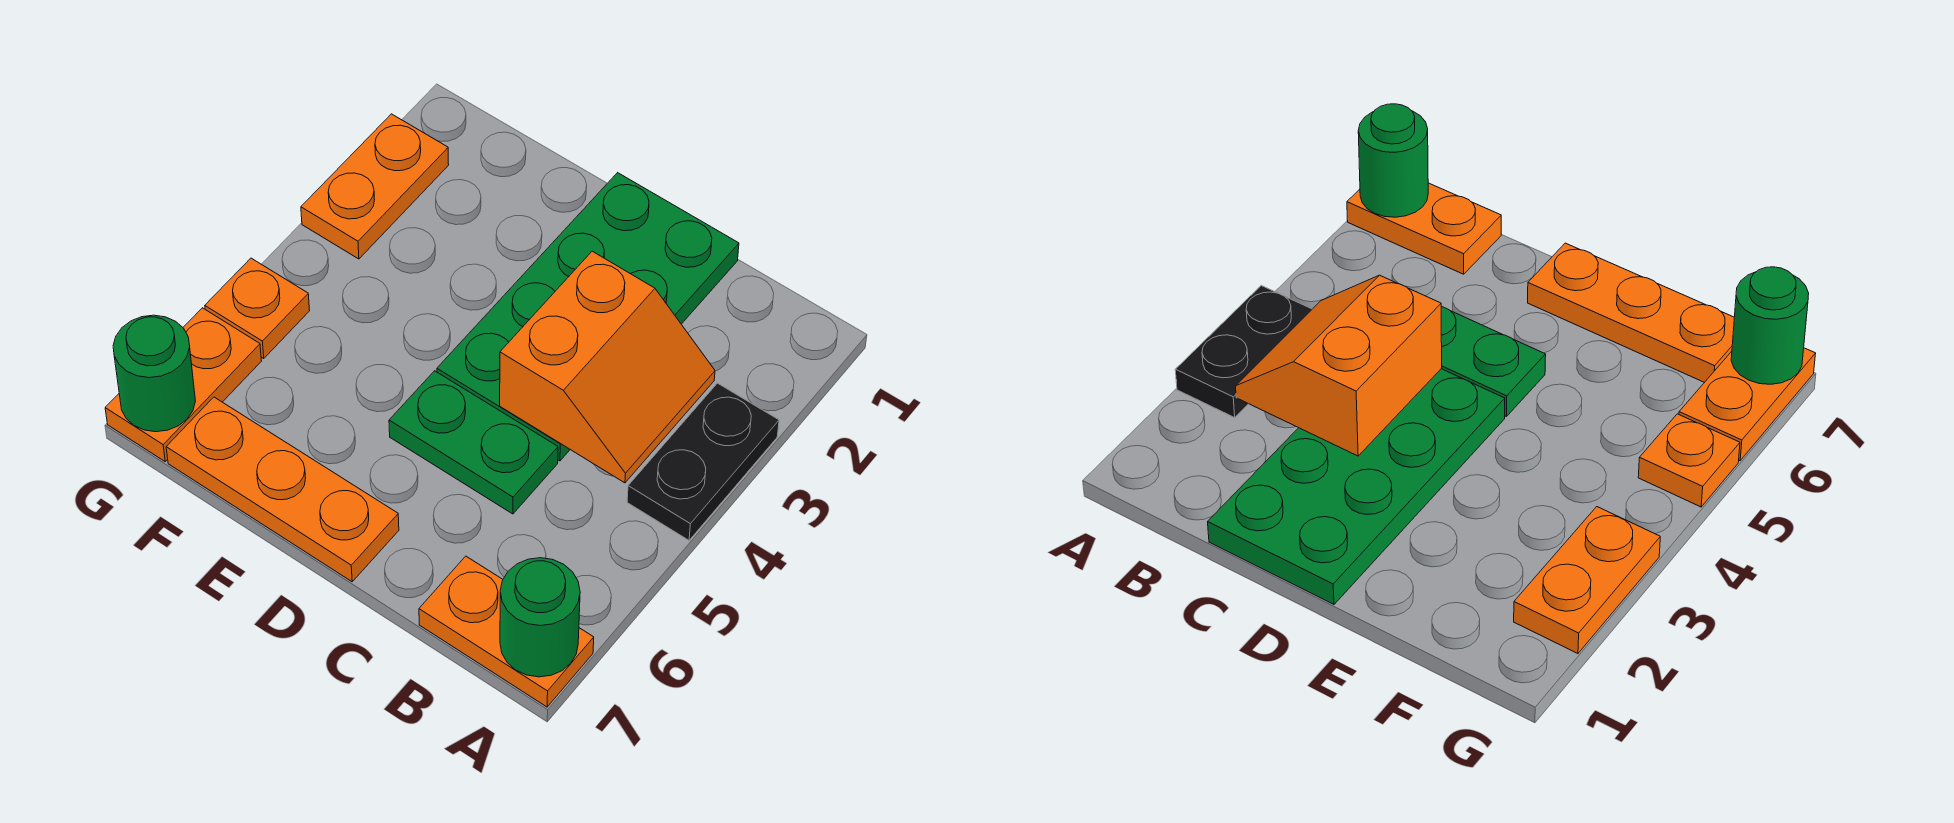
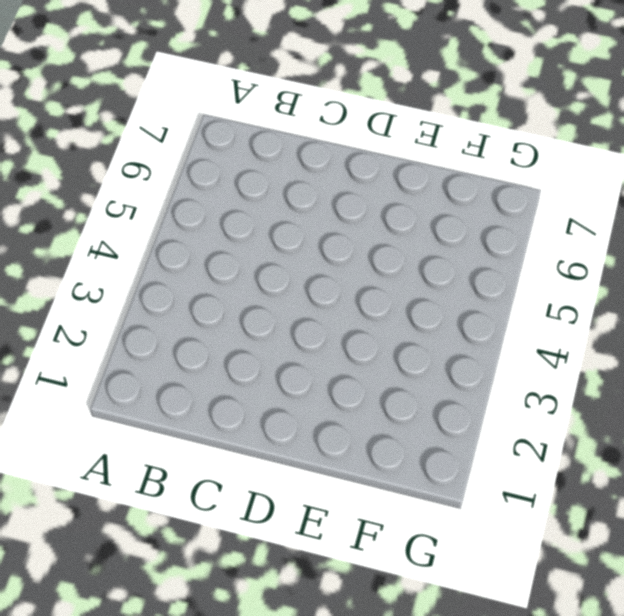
none -> black plate A3:A4 level 1
none -> orange plate A7:B7 level 1

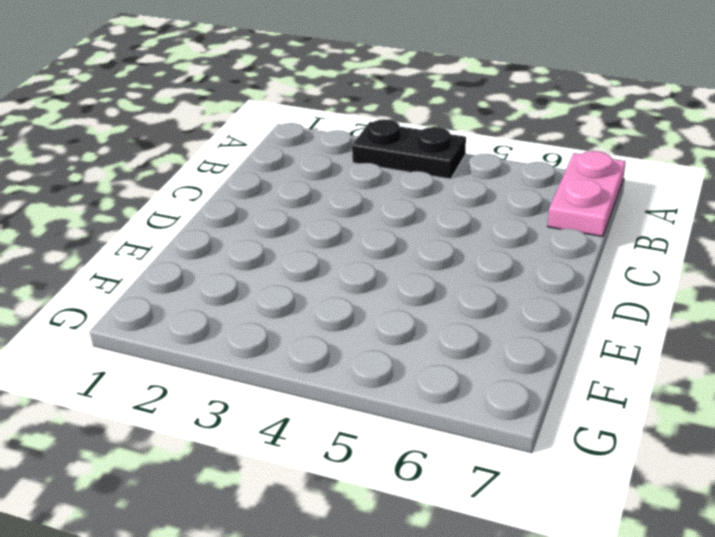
pink plate A7:B7 level 1 -> orange plate A7:B7 level 1
none -> green plate C1:D4 level 1
none -> green plate C5:D5 level 1

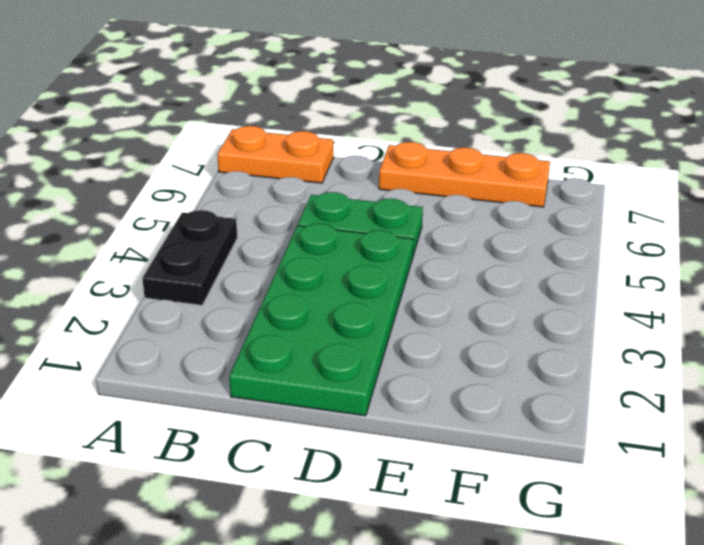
none -> orange plate G2:G3 level 1
none -> orange plate G5 level 1

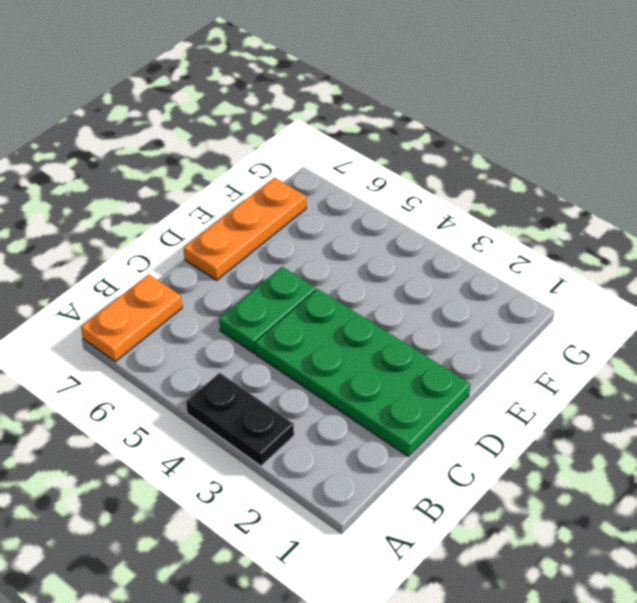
none -> orange plate G2:G3 level 1
none -> orange plate G5 level 1

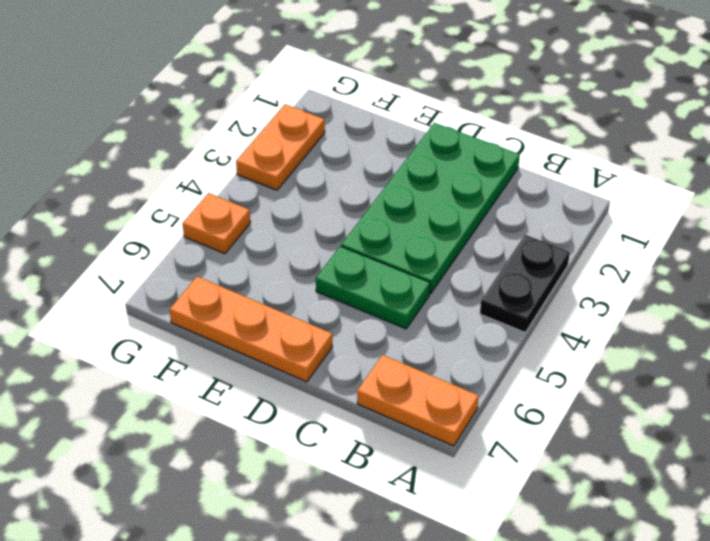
none -> orange plate G6:G7 level 1
none -> green round brick A7 level 2

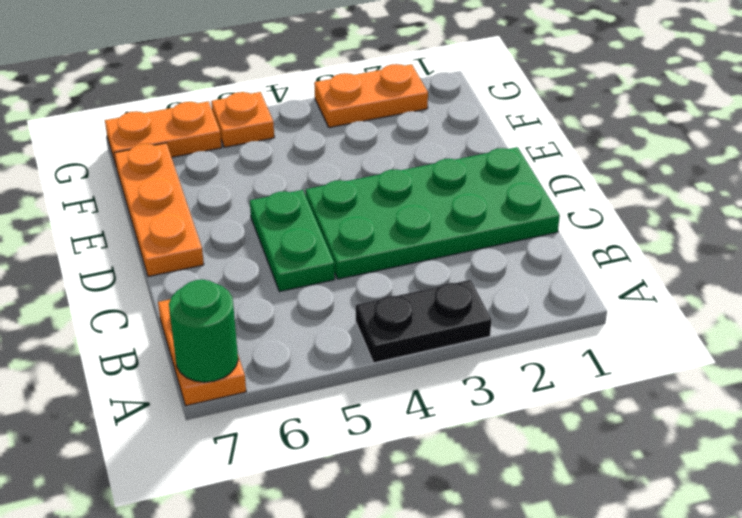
none -> orange slope B3:C4 level 2 top C
none -> green round brick G7 level 2

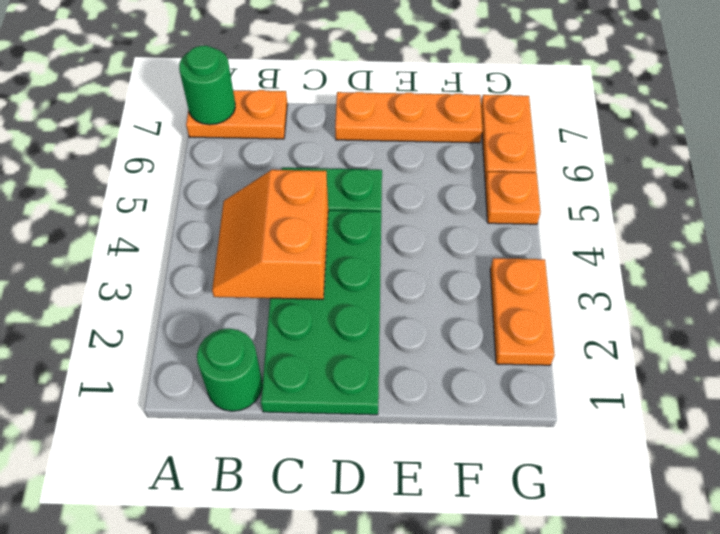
green round brick B1 level 1 -> green round brick G7 level 2
none -> black plate A3:A4 level 1

